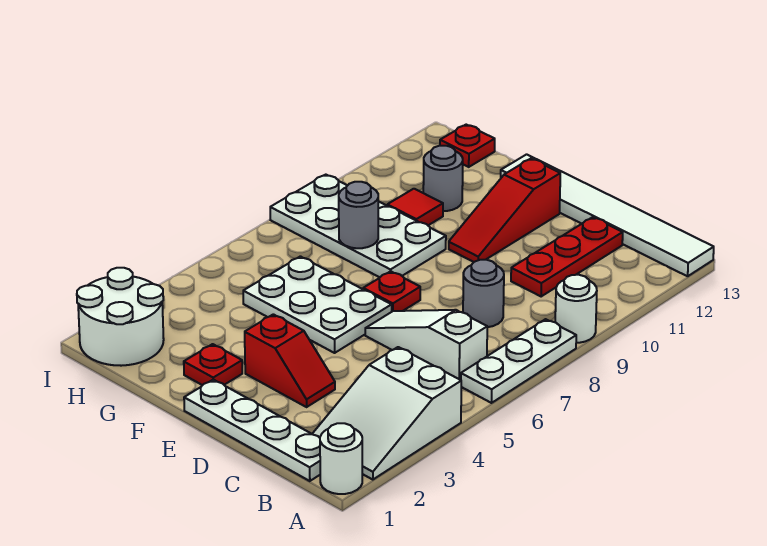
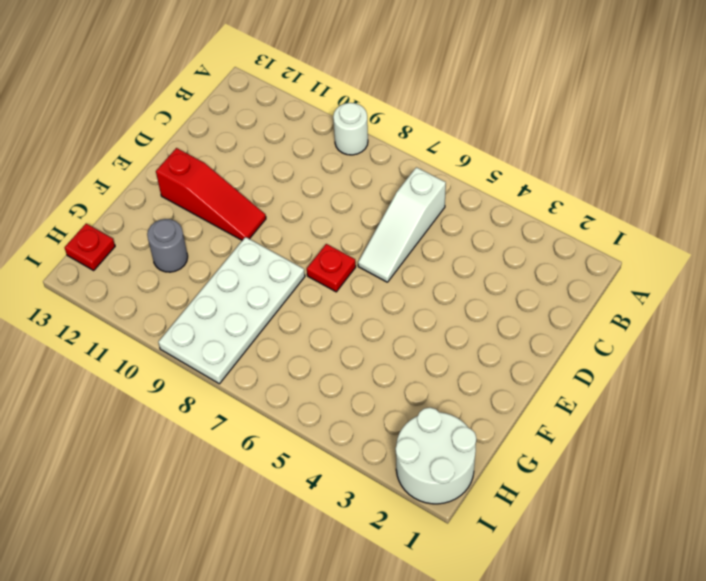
none -> white round brick A1 level 1
none -> white slope A2:B4 level 1 top 4
none -> white plate A6:A8 level 1

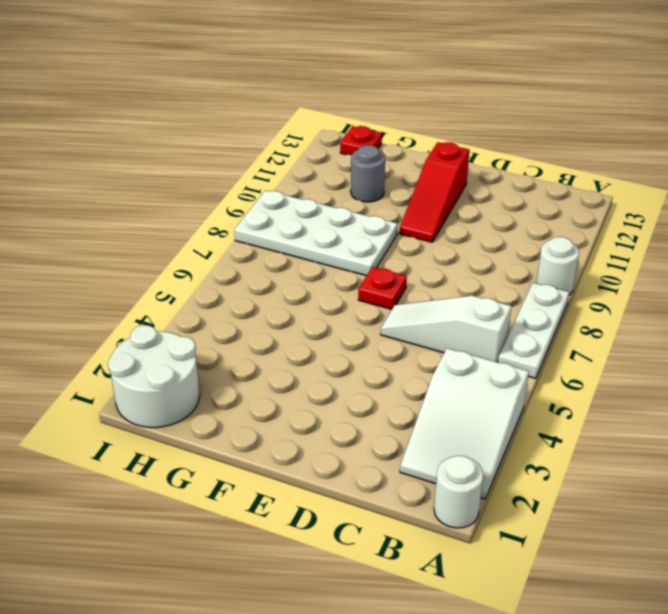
none -> white tile A13:F13 level 1
none -> white plate B1:E1 level 1
none -> grey round brick C8 level 1

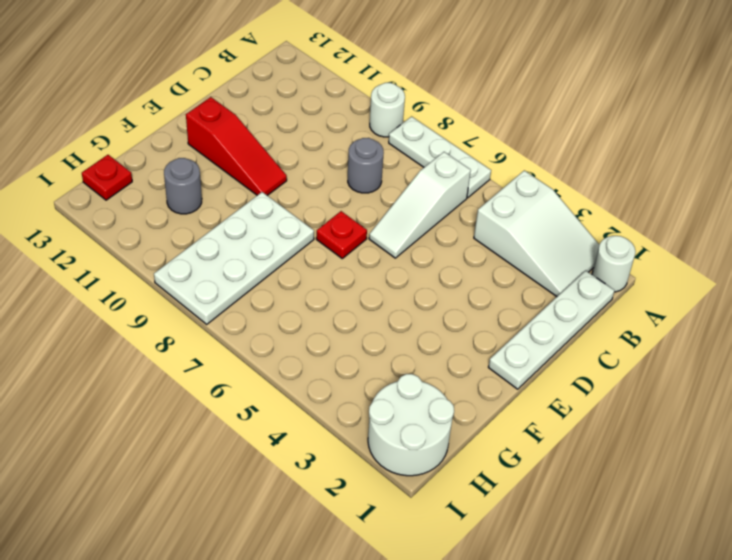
none -> white tile A13:F13 level 1
none -> red plate C10:C12 level 1
none -> red slope D3:E3 level 1 top E

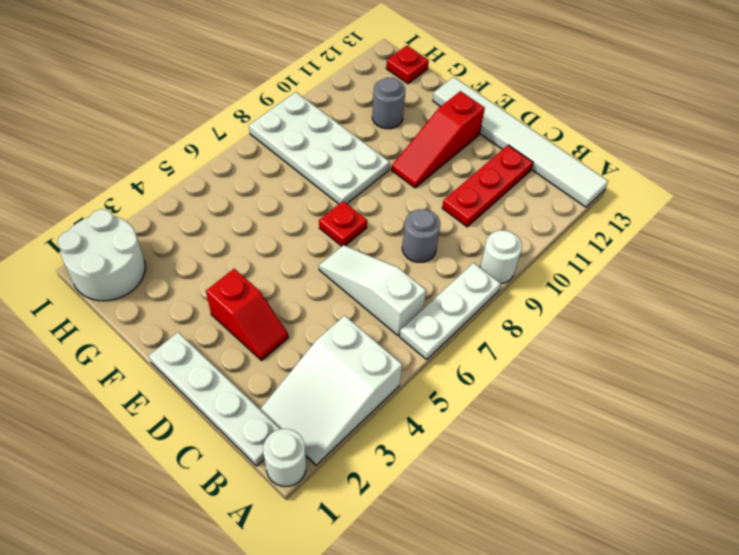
none -> white plate E5:G6 level 1
none -> red plate F2 level 1
none -> red tile G10 level 1

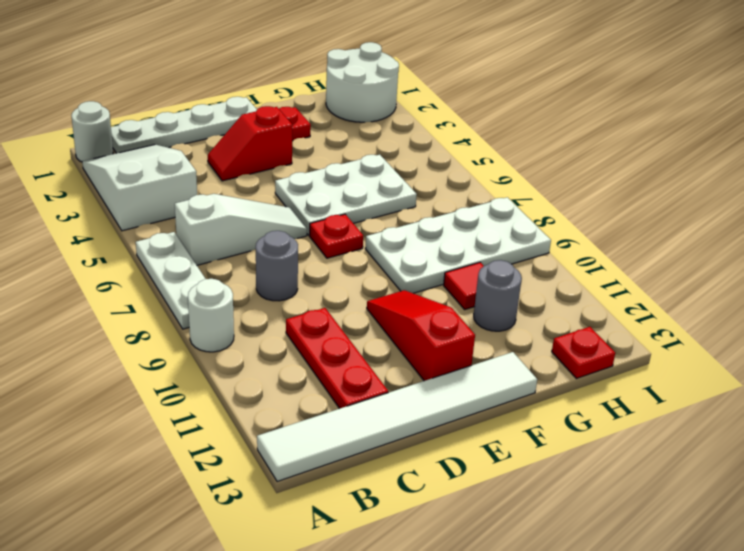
none -> grey round brick G8 level 2

